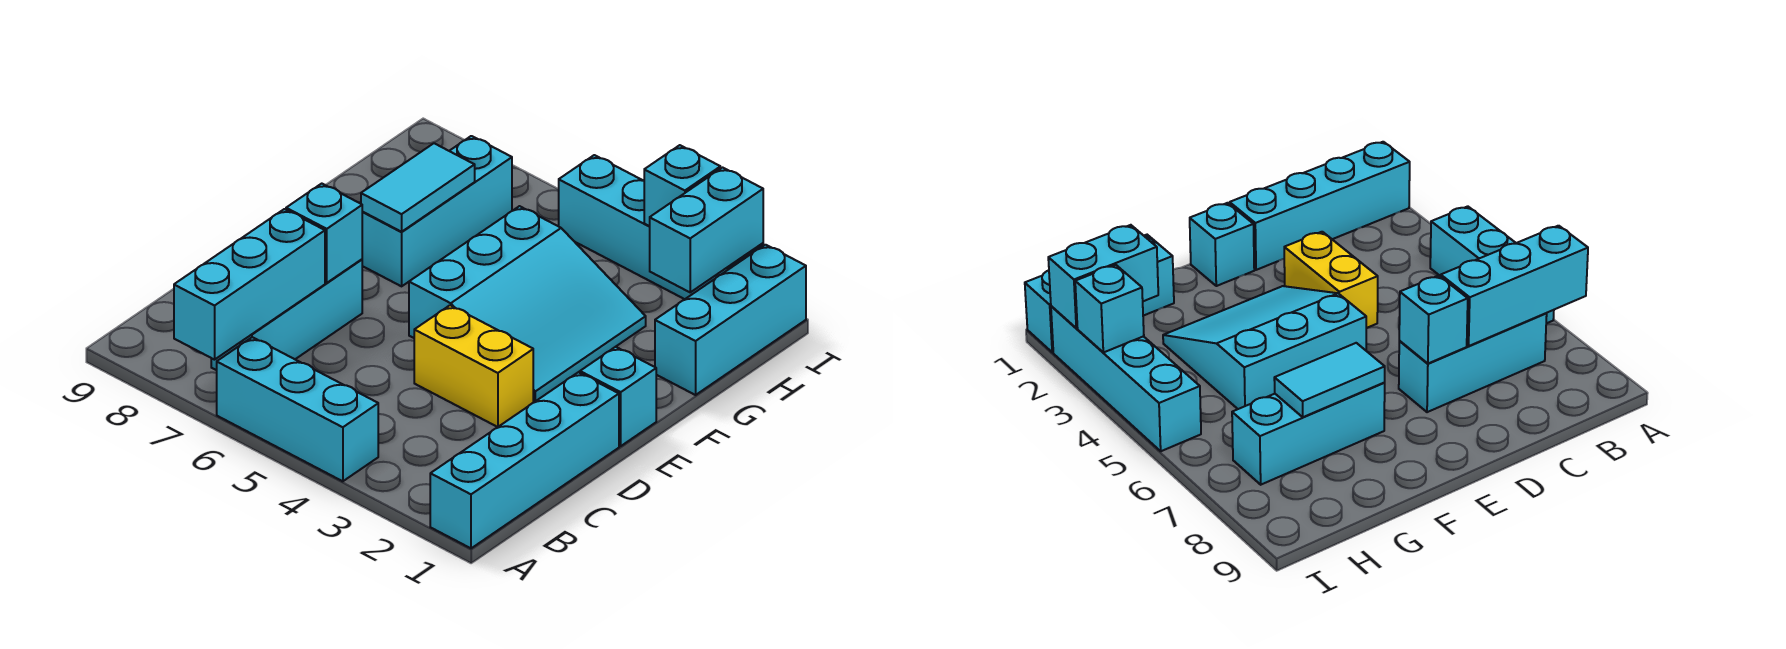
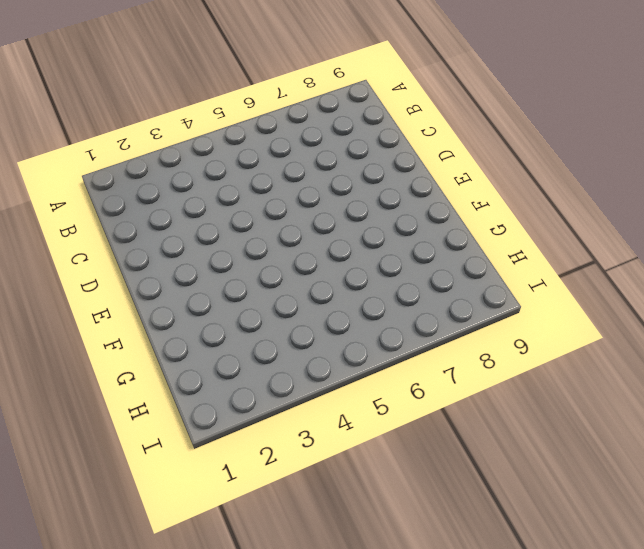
none -> cyan brick A1:D1 level 1
none -> cyan brick A4:A6 level 1
none -> cyan brick B7:D7 level 1

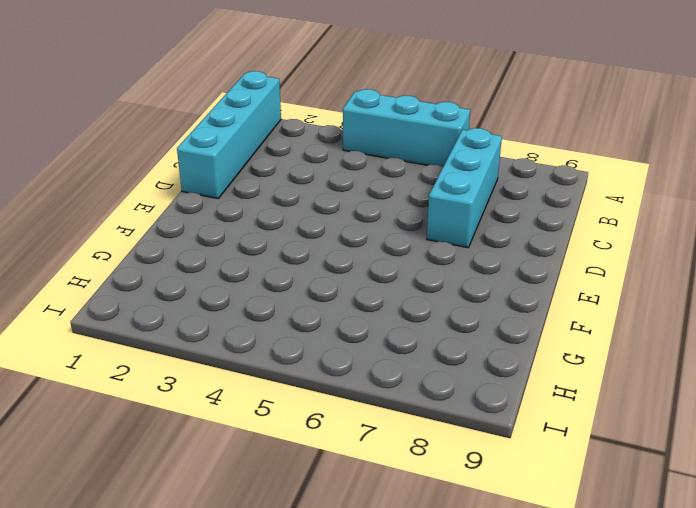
none -> yellow brick D3:D4 level 1
none -> cyan brick E1 level 1
none -> cyan slope E3:G5 level 1 top 5

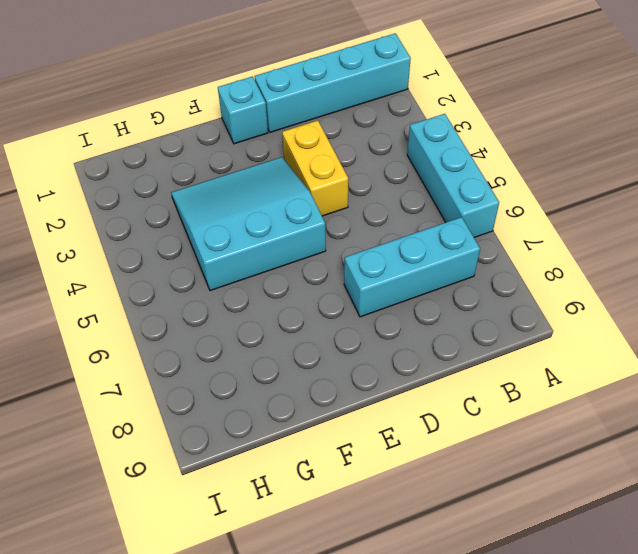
none -> cyan brick F7:H7 level 1
none -> cyan brick G1:I1 level 1
none -> cyan brick I2:I5 level 1

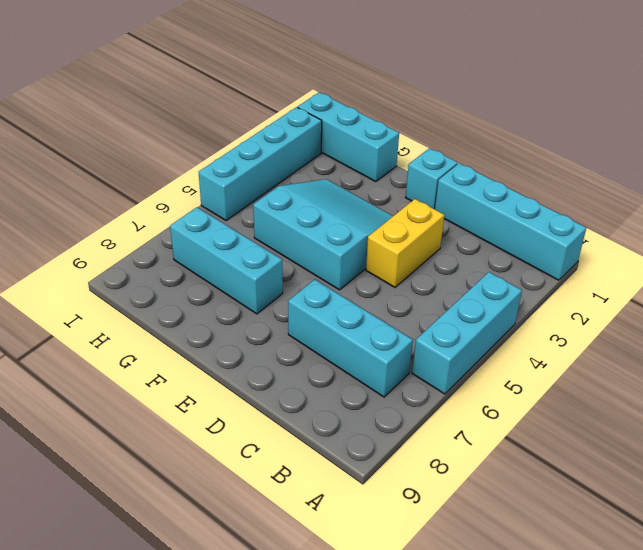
none -> cyan brick A7:C7 level 2
none -> cyan brick D7 level 2
none -> cyan tile F7:G7 level 2

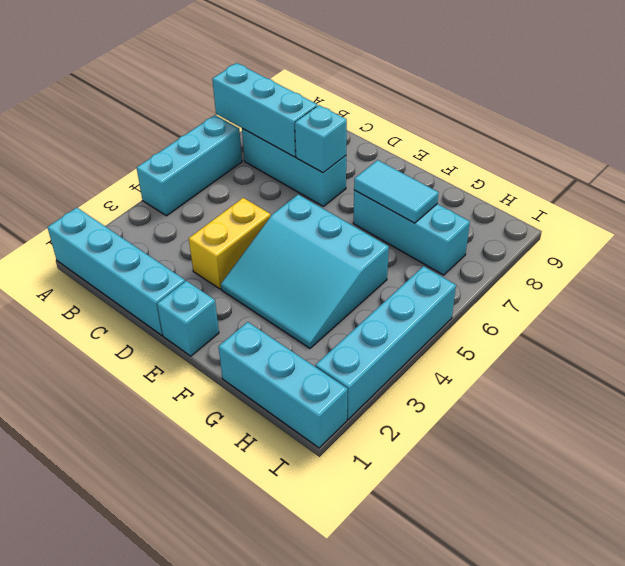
none -> cyan brick H2:I2 level 2
none -> cyan brick I3 level 2

